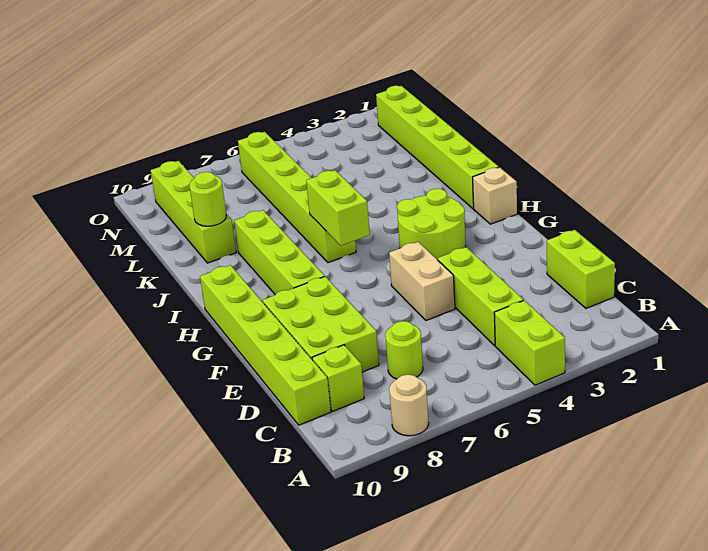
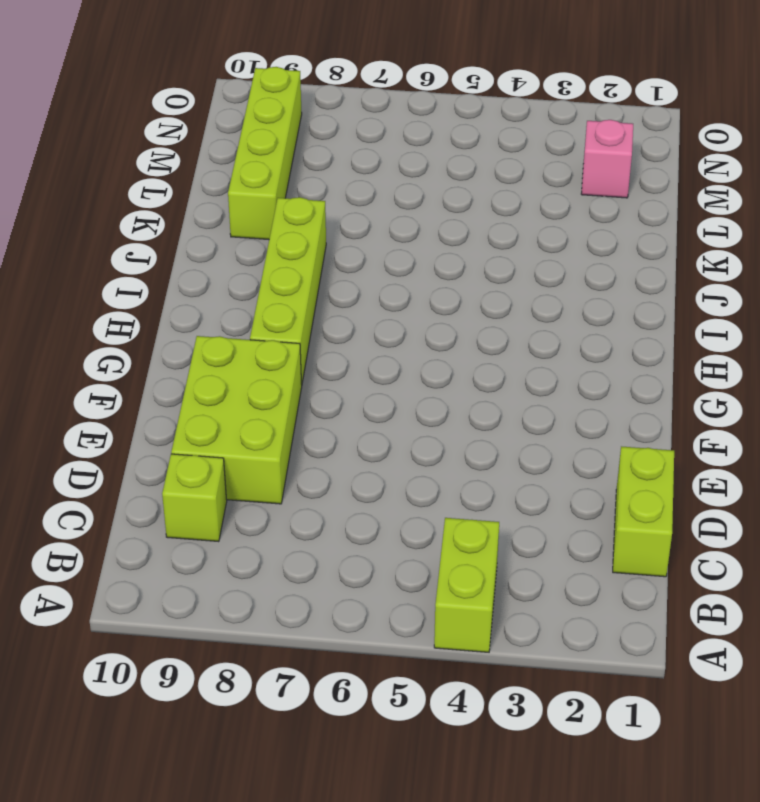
pink brick M2 level 1 -> none
none -> tan round brick A8 level 1
none -> lime brick C4:E4 level 1
none -> lime round brick C7 level 1

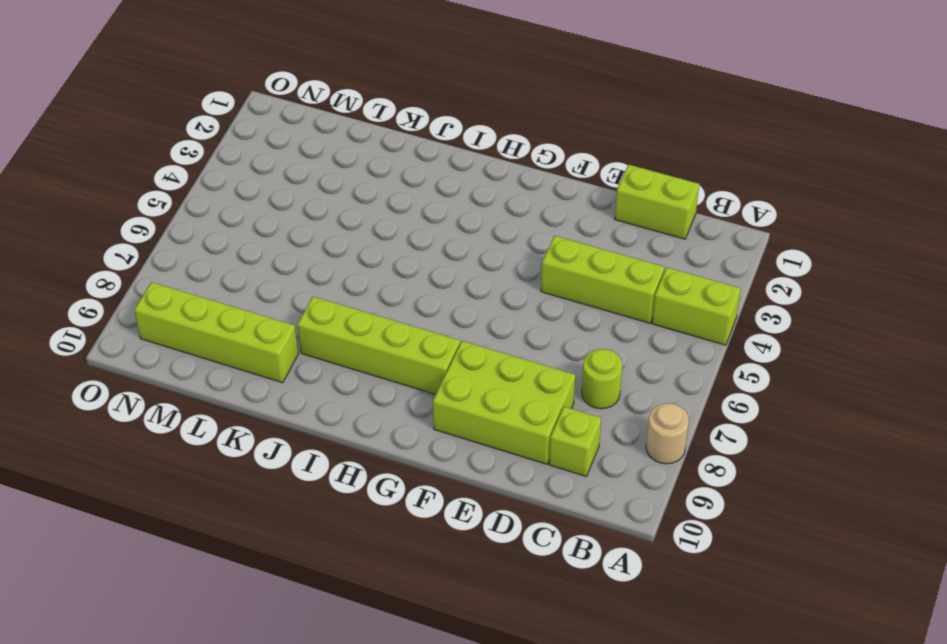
none -> lime brick C10:H10 level 1
none -> tan brick E5:F5 level 1
none -> lime round brick G3:H4 level 1

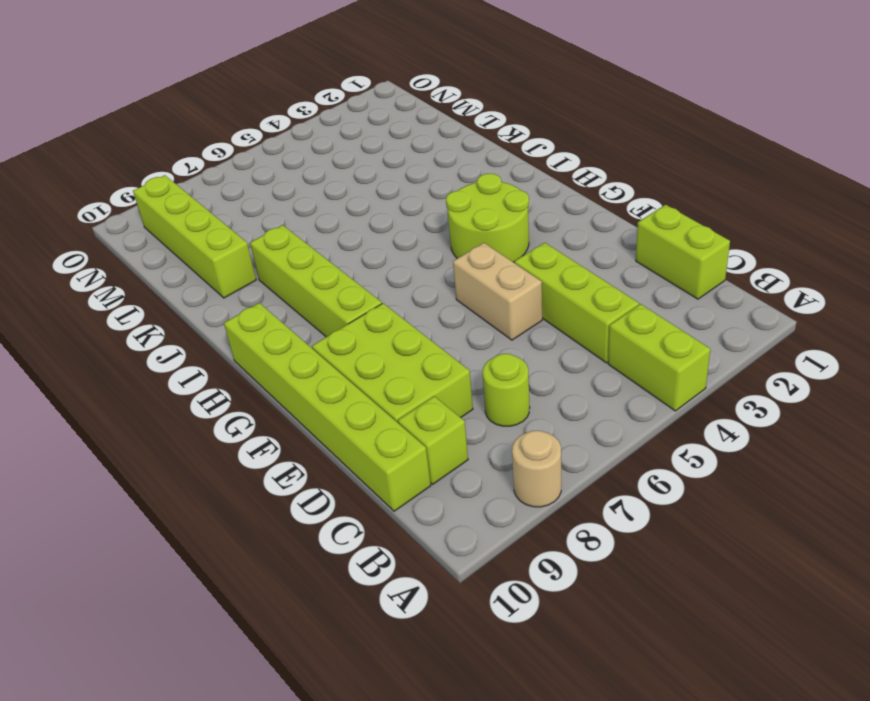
none -> tan brick H1 level 1
none -> lime brick I1:N1 level 1
none -> lime brick I6:N6 level 1

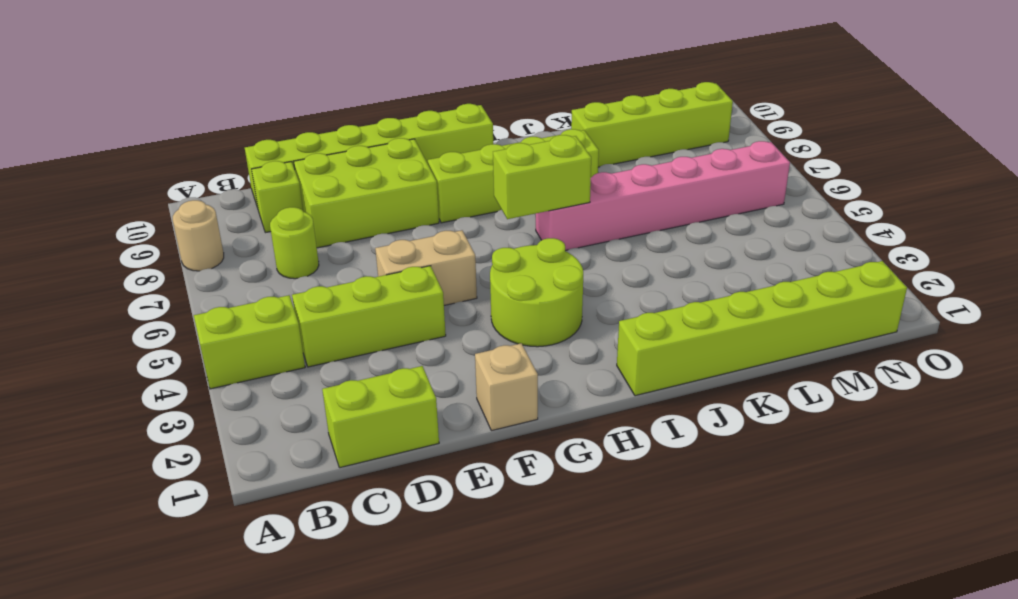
tan brick F1 level 1 -> tan brick H1 level 1
pink brick I6:N6 level 1 -> lime brick I6:N6 level 1
none -> lime round brick K9 level 2

